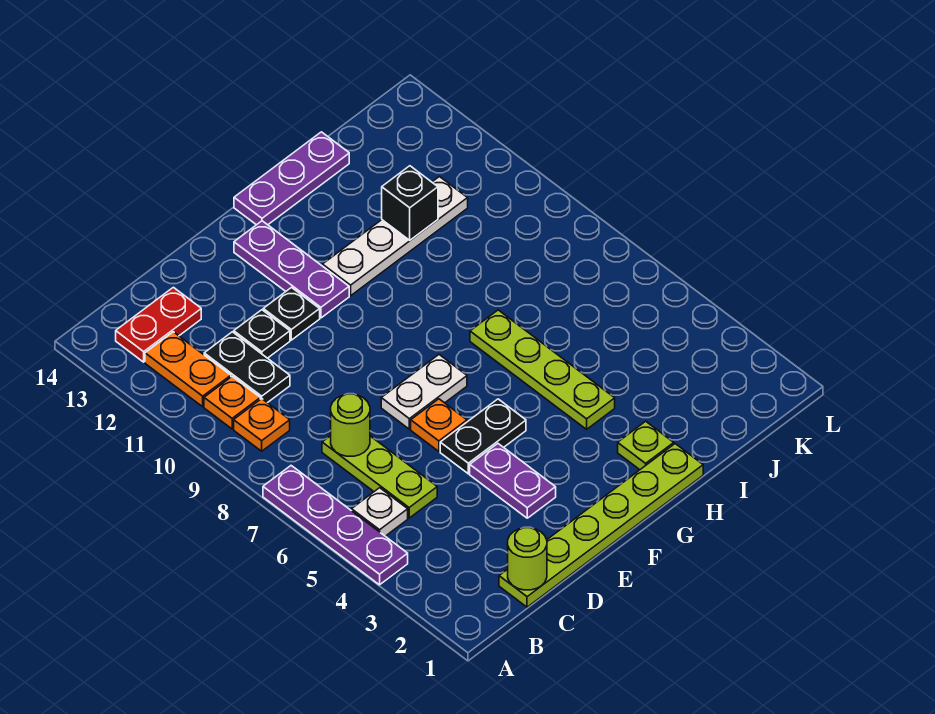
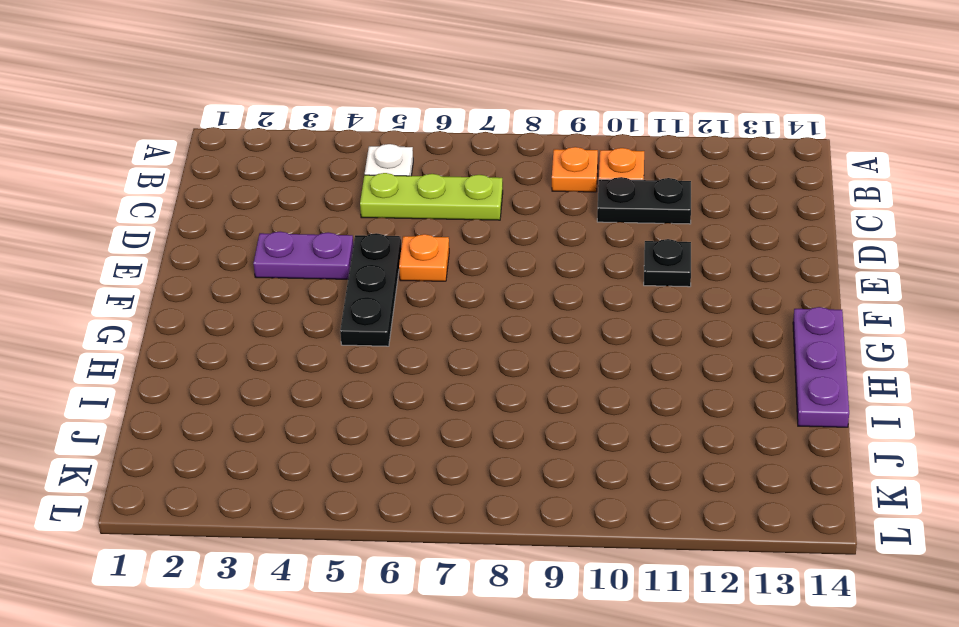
black plate E5:G5 level 1 -> black plate E5:F5 level 1
none -> purple plate A4:A7 level 1
none -> orange plate B11:B12 level 1
none -> red plate B13:C13 level 1

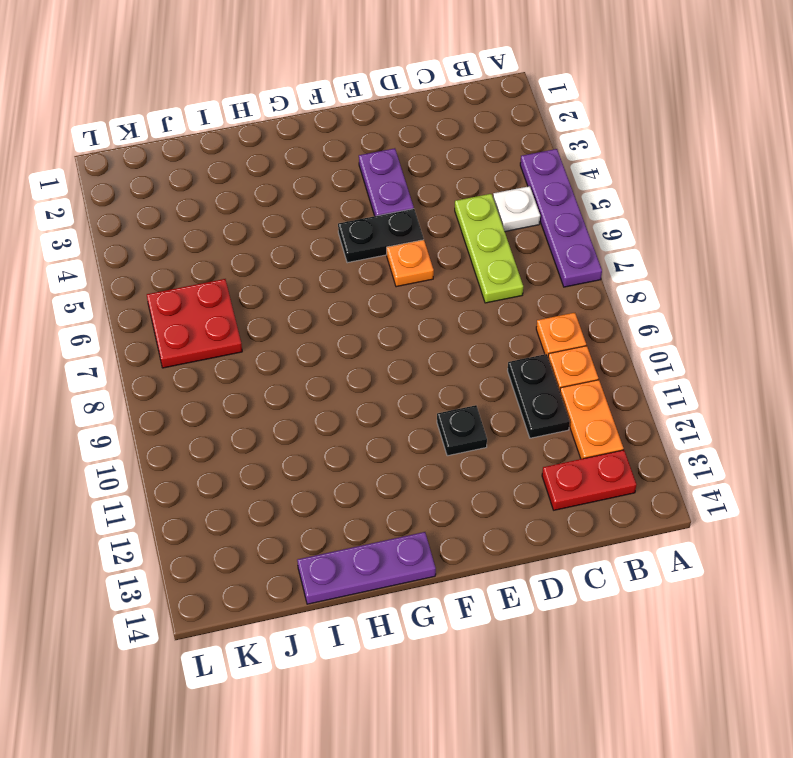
red plate J6:K7 level 1 -> none
none -> lime plate C1:H1 level 1
none -> black plate D11 level 1
none -> white plate E7:F7 level 1

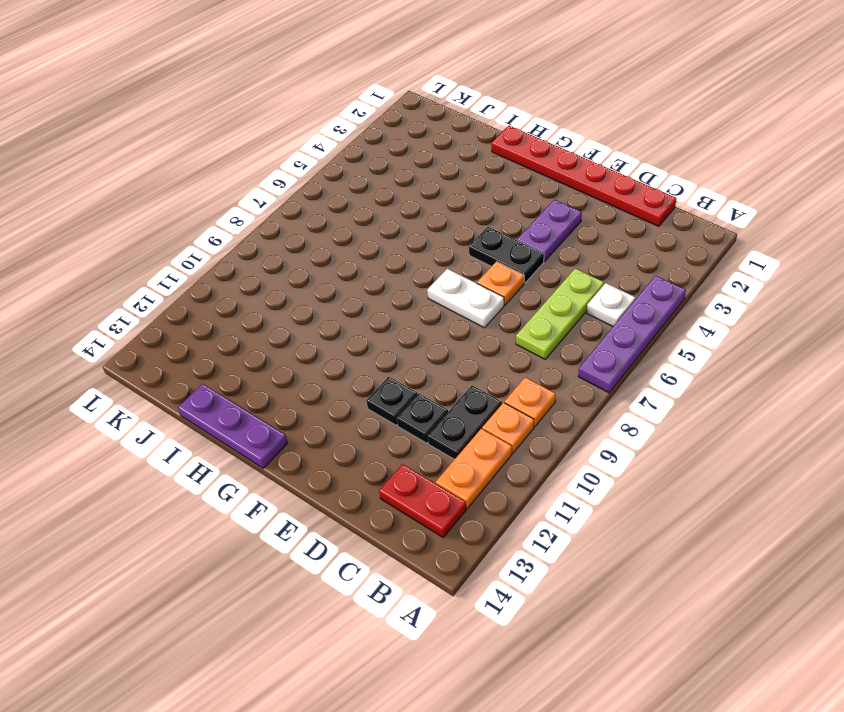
red plate C1:H1 level 1 -> lime plate C1:H1 level 1
none -> purple plate F11:F13 level 1
none -> white plate G11:J11 level 1
none -> lime plate H2 level 1

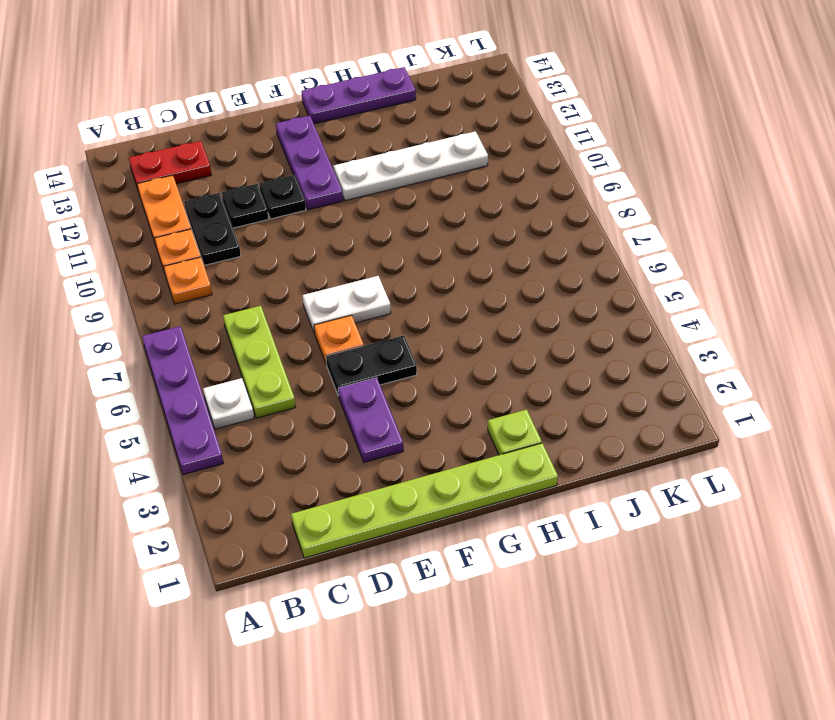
none -> lime plate H4:H7 level 1
none -> lime round brick C1 level 2
none -> lime round brick C7 level 2

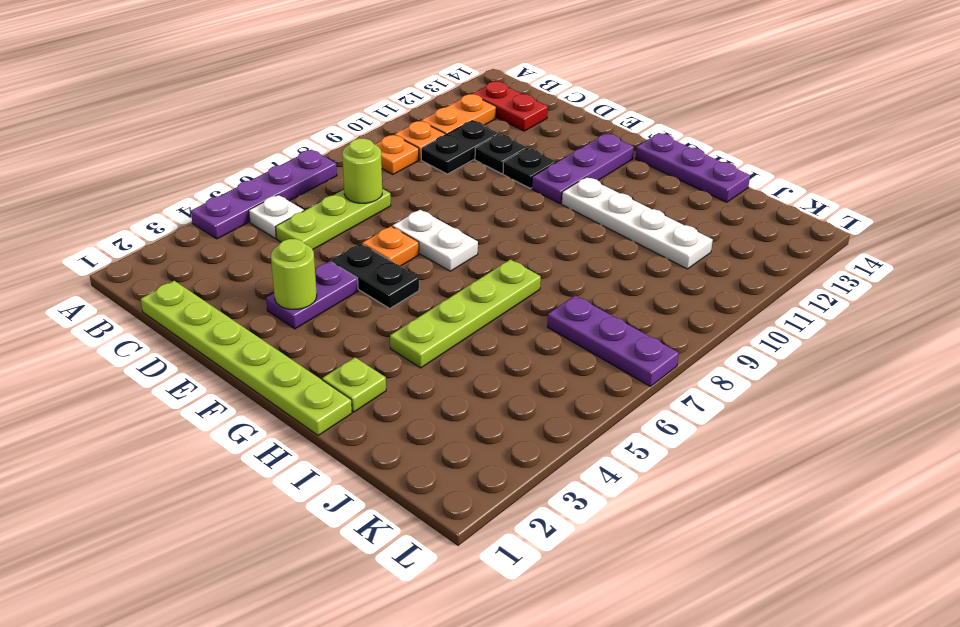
lime round brick E3 level 2 -> lime round brick C1 level 2
purple plate J7:L7 level 1 -> none
none -> black brick I11 level 2

